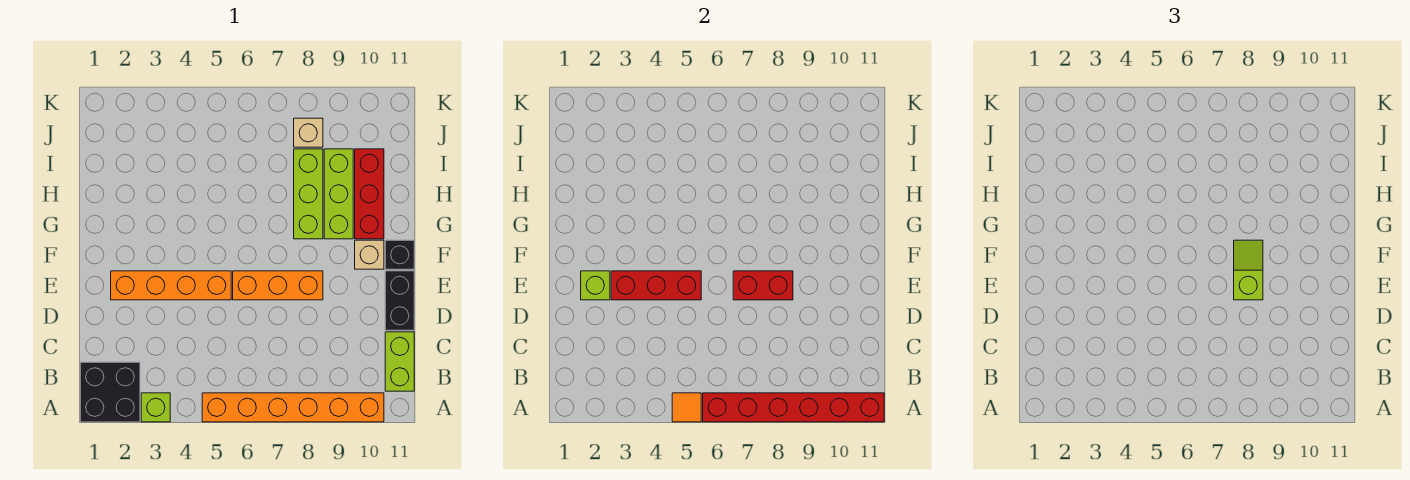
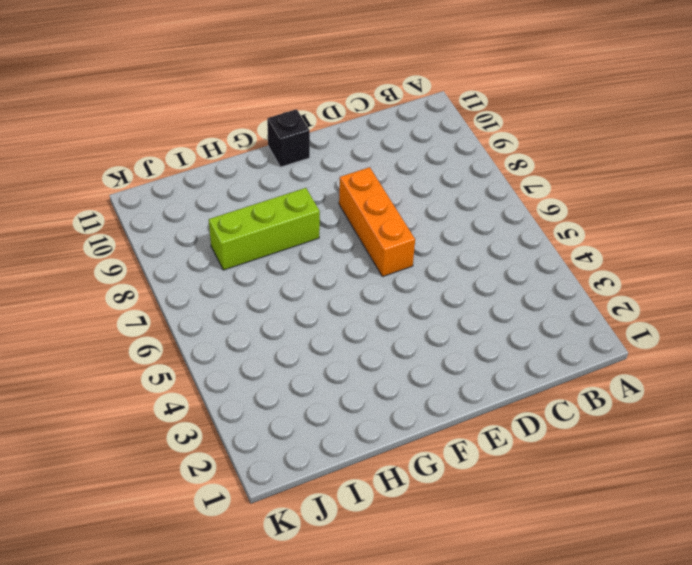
none -> black brick A1:B2 level 1
none -> lime brick A3 level 1
none -> orange brick A5:A10 level 1

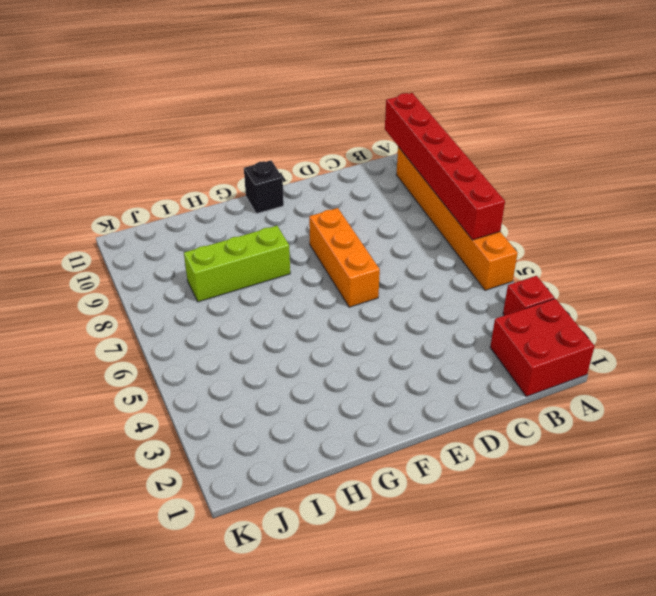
red brick A1:B2 level 1 -> black brick A1:B2 level 1
red brick A3 level 1 -> lime brick A3 level 1
none -> lime brick B11:C11 level 1
none -> black brick D11:E11 level 1
none -> orange brick E2:E5 level 1

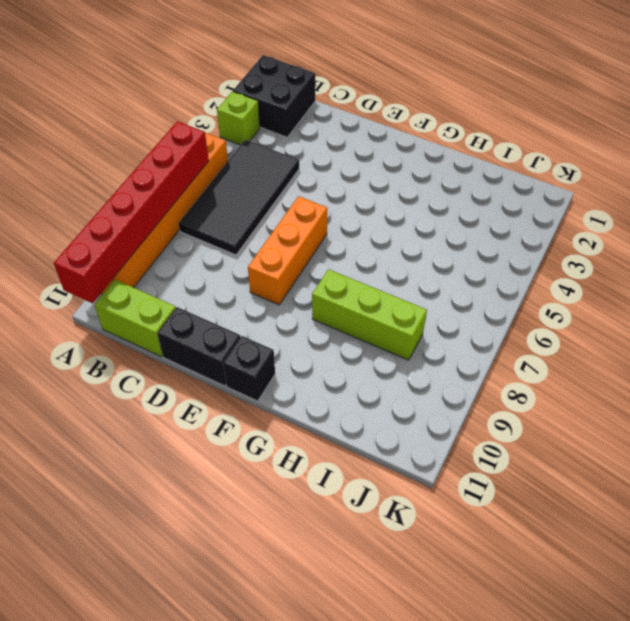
black tile B4:C7 level 1 -> none
none -> orange brick E2:E5 level 1
none -> tan brick F10 level 1
none -> lime brick G9:I9 level 1

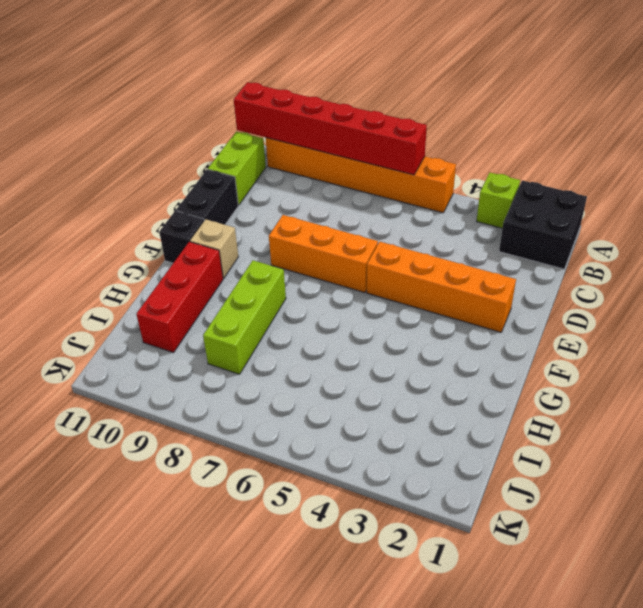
none -> lime brick G9:I9 level 1
none -> tan brick J8 level 1
none -> orange tile A5 level 2

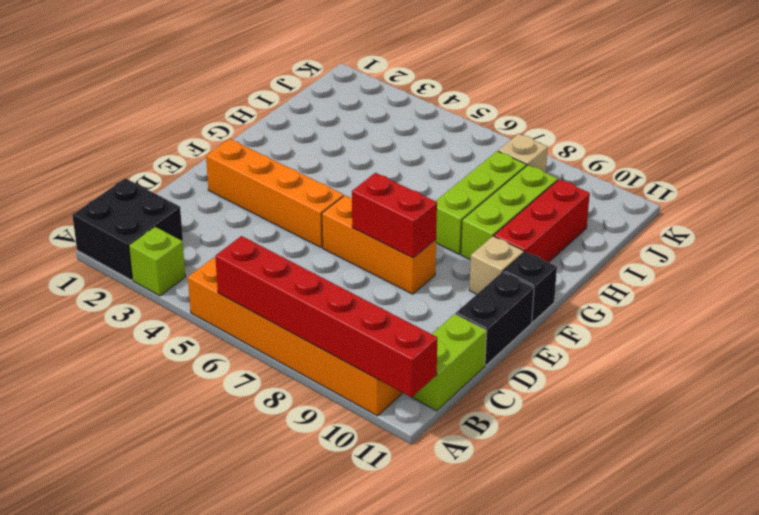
none -> orange tile A5 level 2
none -> lime brick E2 level 2
none -> red brick E3:E5 level 2

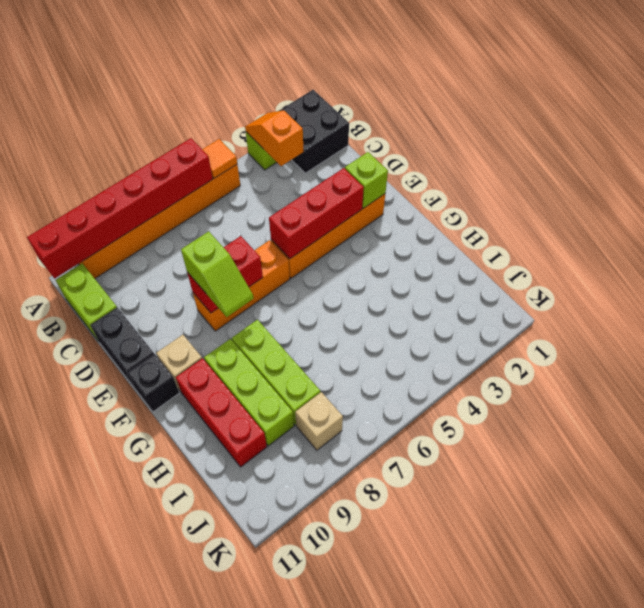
orange slope A3:B3 level 2 top B -> none

